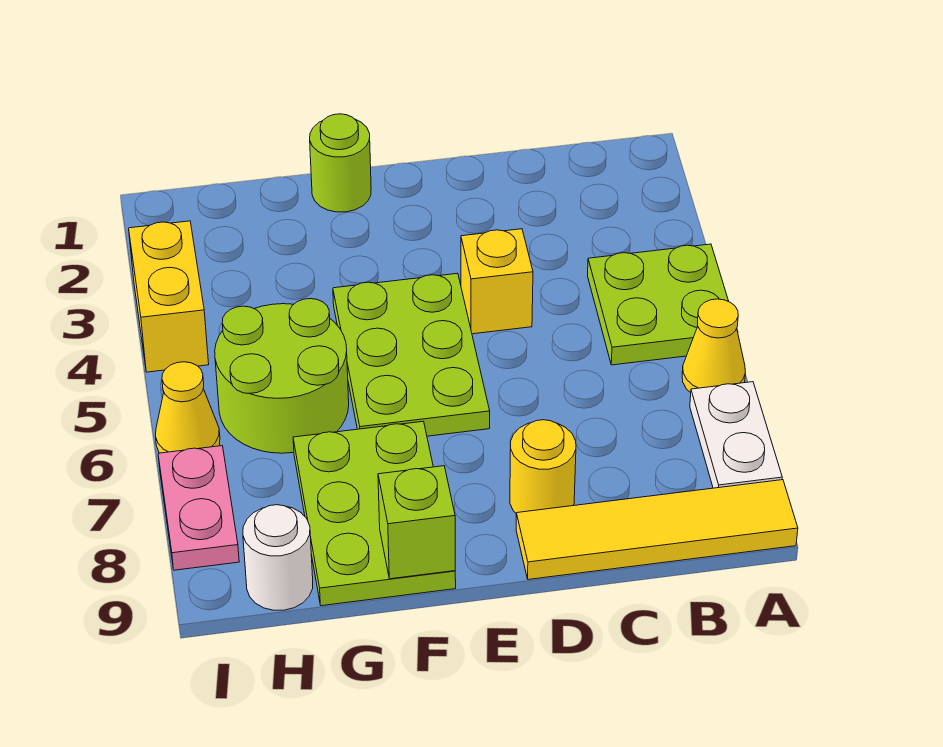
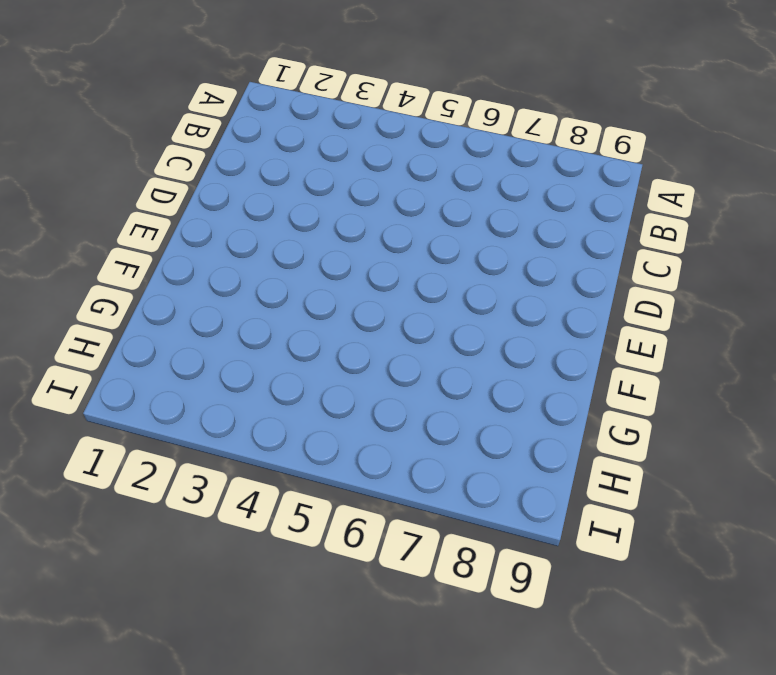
none -> lime plate A4:B5 level 1
none -> yellow cone A6 level 1
none -> white plate A7:A8 level 1

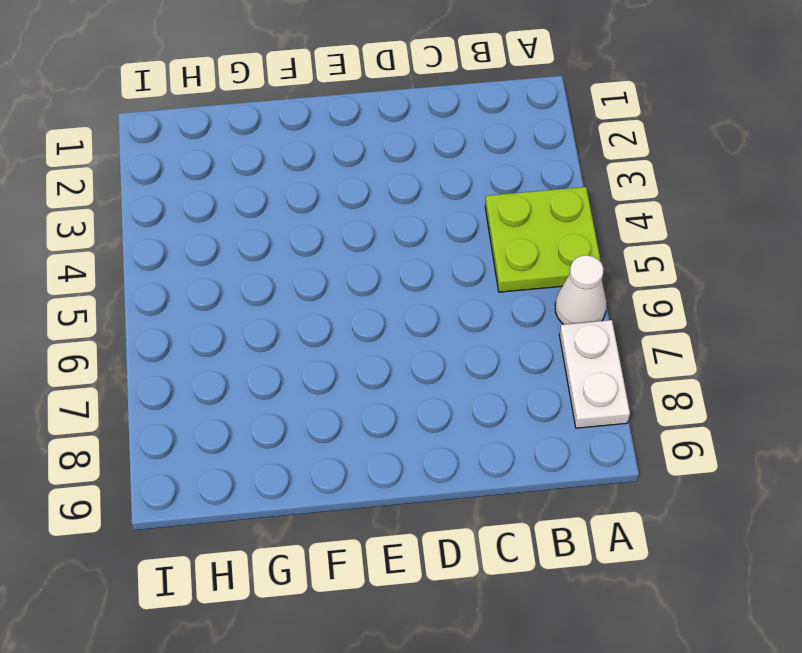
white cone A6 level 1 -> yellow cone A6 level 1
none -> yellow tile A9:D9 level 1
none -> yellow brick D4 level 1
none -> yellow round brick D8 level 1

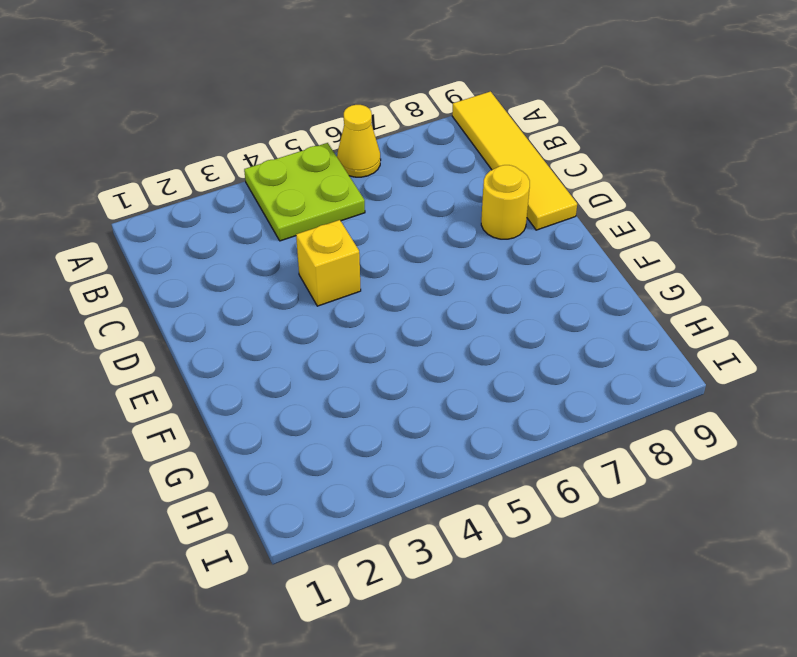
none -> white plate A7:A8 level 1
none -> lime plate E4:F6 level 1
none -> lime round brick F1 level 1

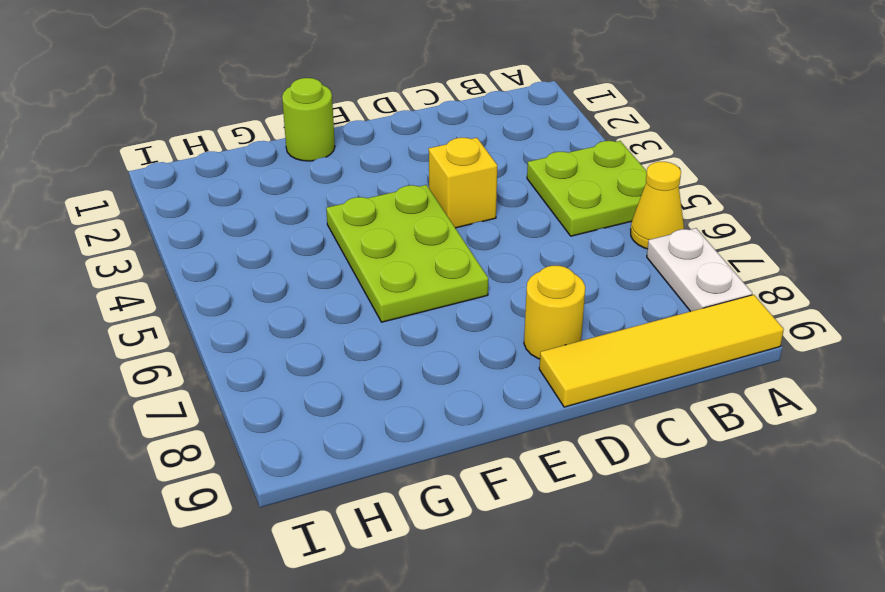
none -> lime plate F7:G9 level 1
none -> lime round brick G5:H6 level 1
none -> white round brick H9 level 1

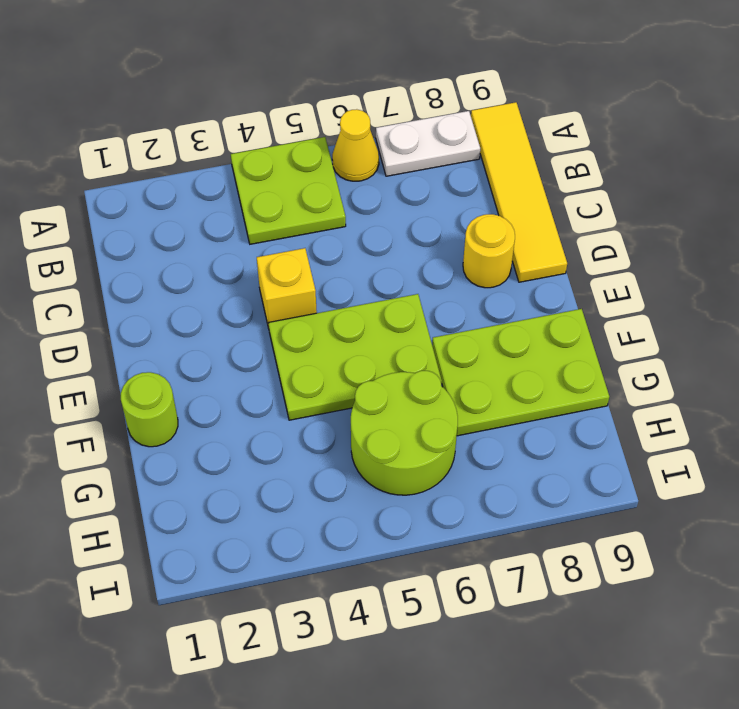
none -> white round brick H9 level 1
none -> yellow brick I3:I4 level 1
none -> yellow cone I6 level 1

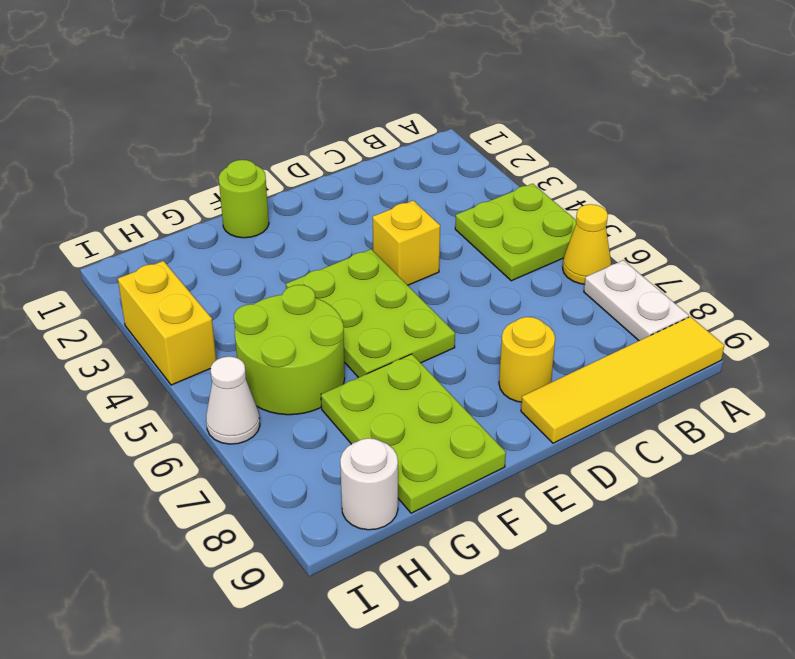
white cone I6 level 1 -> yellow cone I6 level 1
none -> pink plate I7:I8 level 1
none -> lime brick F9 level 2

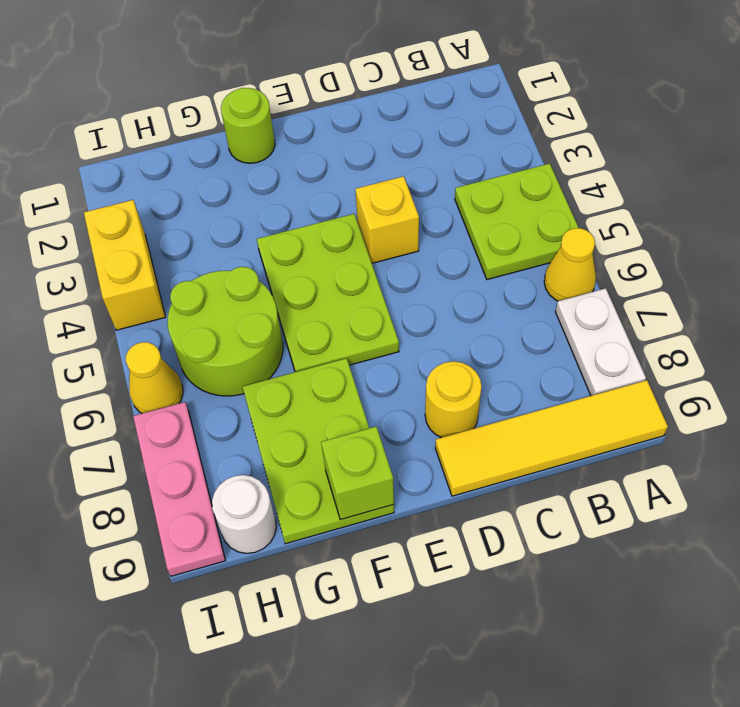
pink plate I7:I9 level 1 -> pink plate I7:I8 level 1

